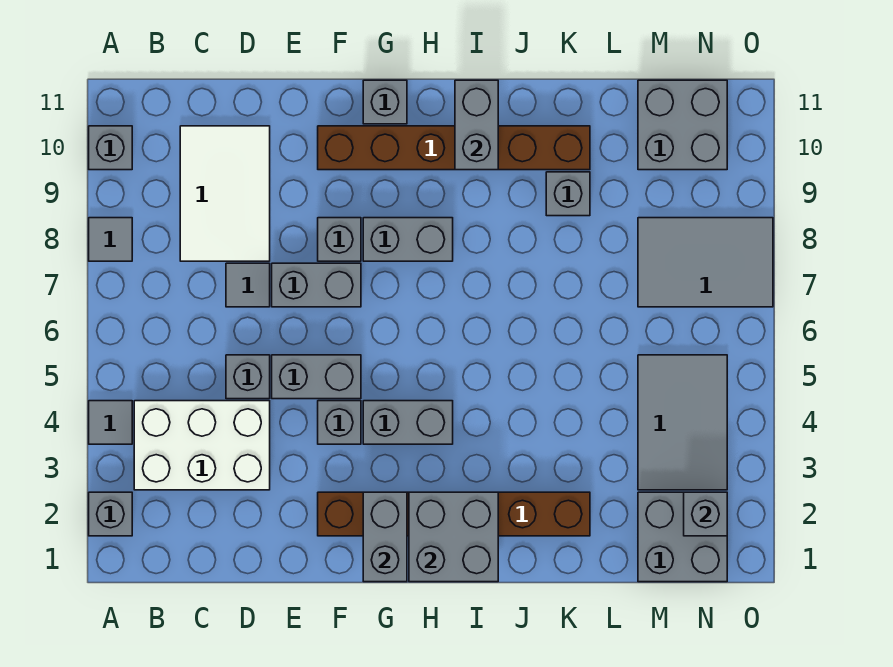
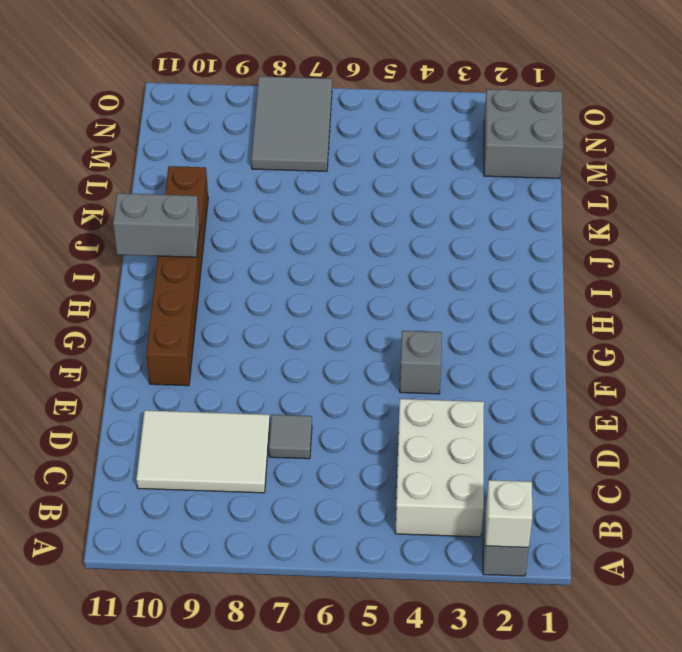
white brick A2 level 2 -> none
none -> grey tile A4 level 1
none -> grey tile A8 level 1
none -> grey brick A10 level 1

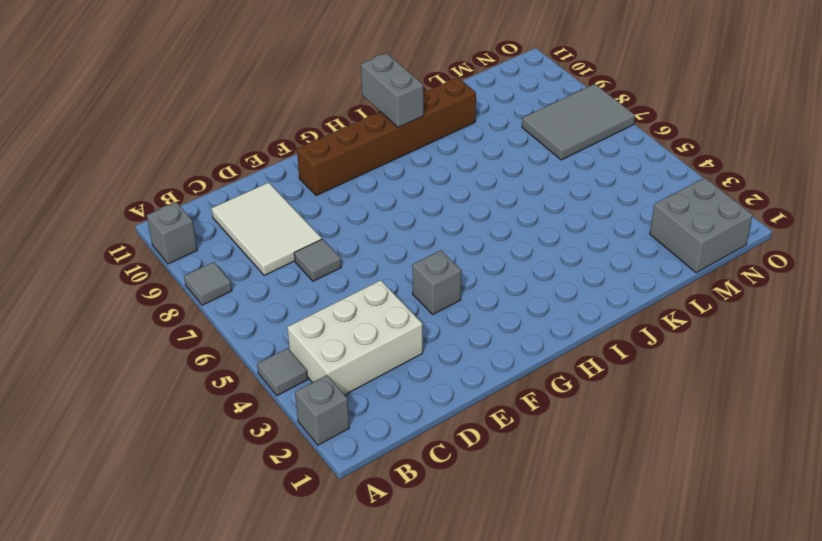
none -> grey brick D5 level 1
none -> grey brick E5:F5 level 1
none -> grey brick E7:F7 level 1

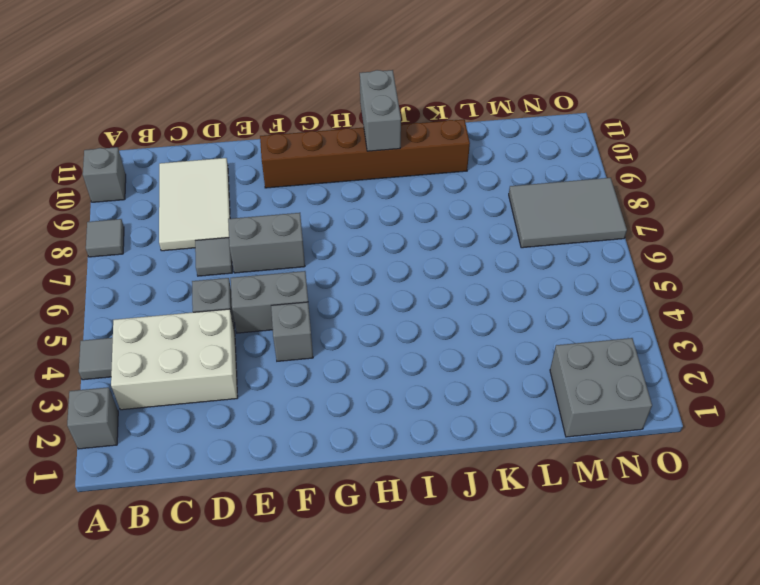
none -> brown brick F2:K2 level 1
none -> grey brick F8 level 1
none -> grey brick G4:H4 level 1

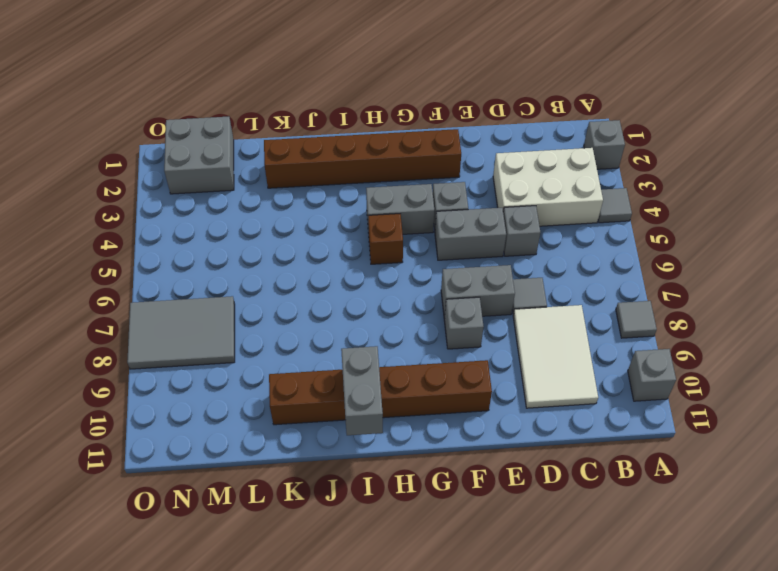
brown brick H5 level 1 -> none
none -> grey brick G8:H8 level 1
none -> grey brick G11 level 1
none -> grey brick K9 level 1

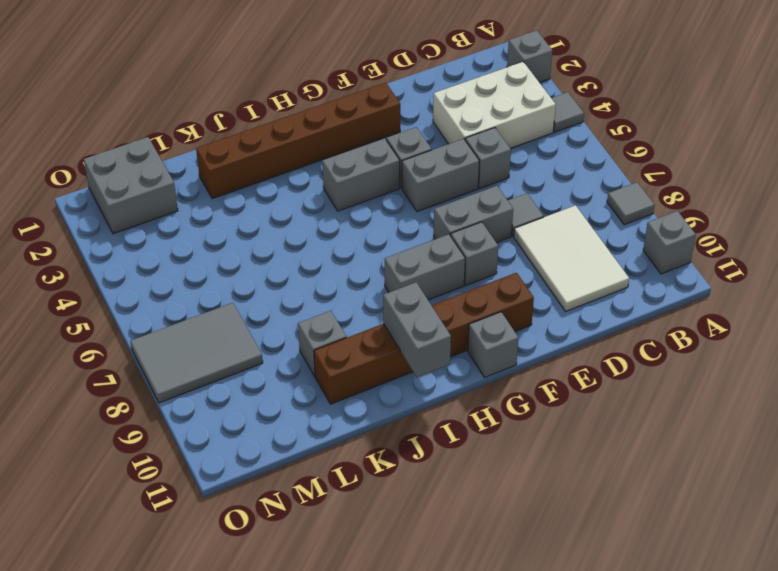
none -> grey tile M3:N5 level 1
none -> grey brick M10:N11 level 1
none -> grey brick G1:G2 level 2

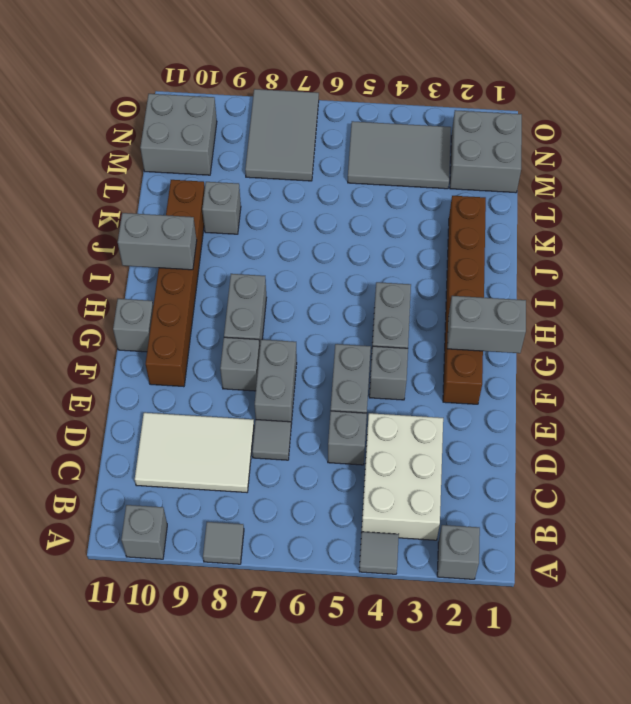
none -> grey brick H1:I2 level 2
none -> grey brick N2 level 2

